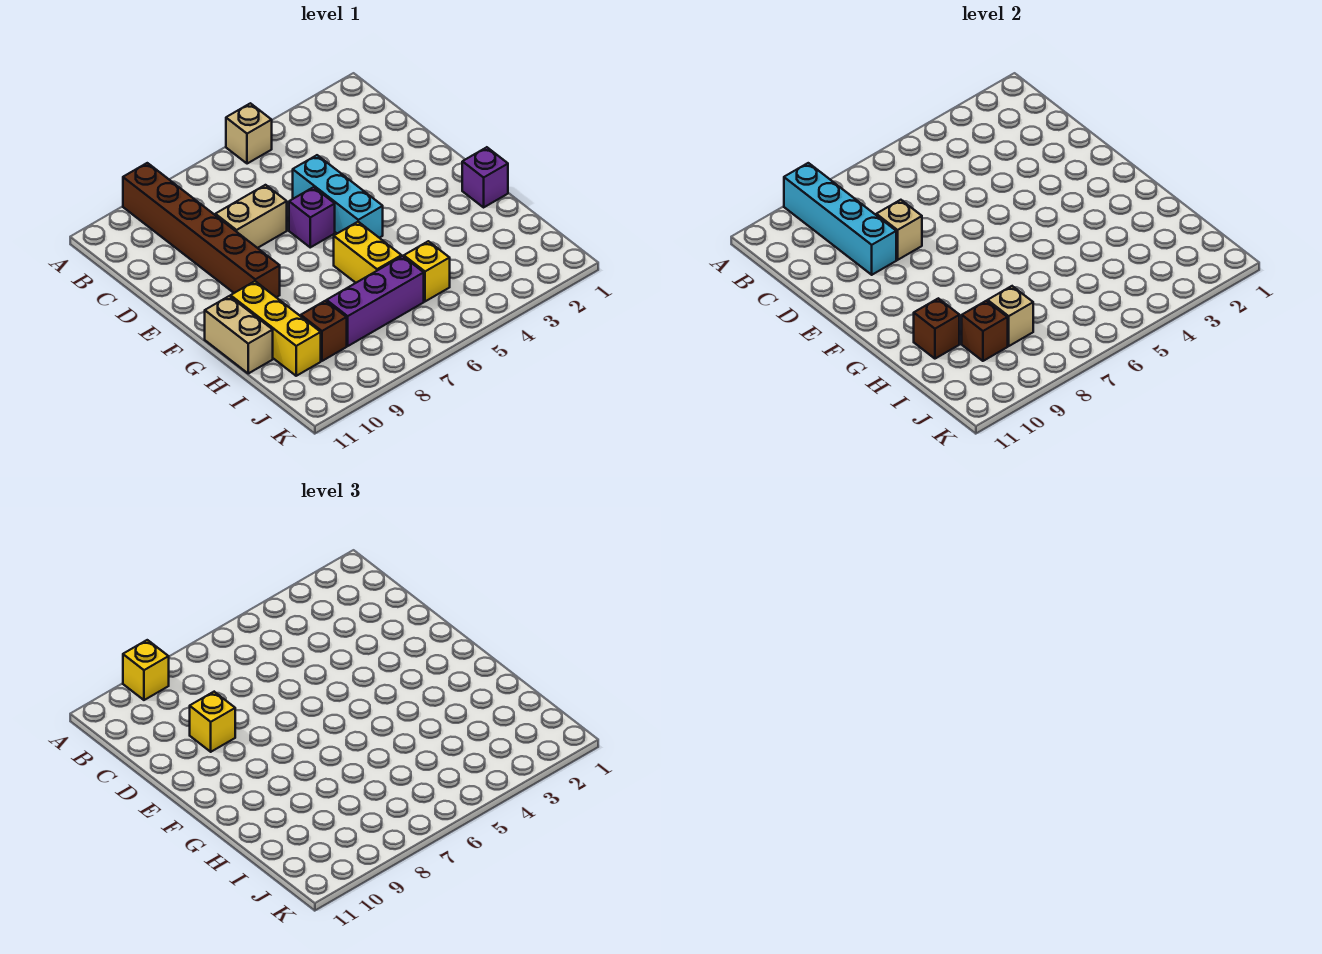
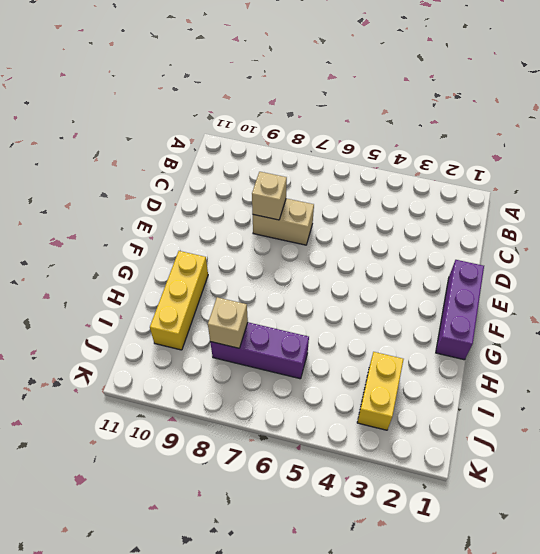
purple brick E1:G1 level 1 -> purple brick G1 level 1
yellow brick I3:J3 level 1 -> yellow brick G6:H6 level 1
none -> tan brick A5 level 1
none -> brown brick A9:F9 level 1
none -> cyan brick D5:F5 level 1

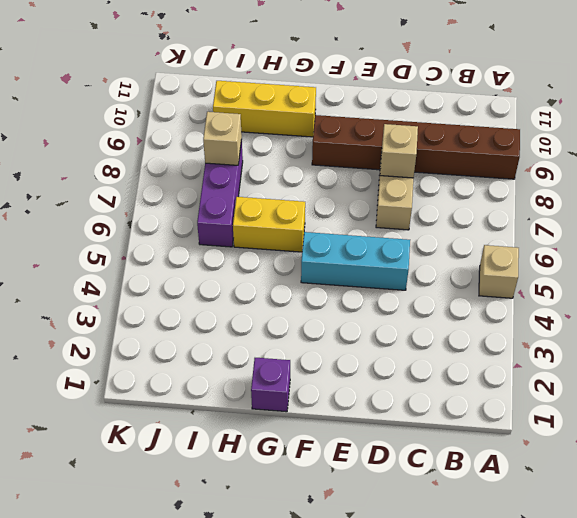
none -> purple brick E6 level 1
none -> tan brick G11:H11 level 1
none -> yellow brick I5 level 1

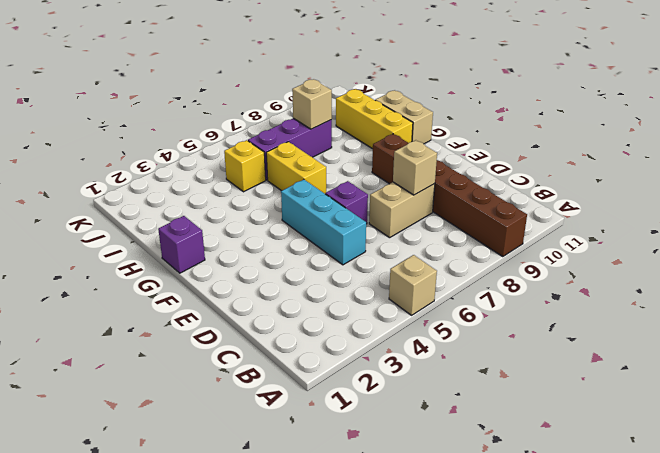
none -> brown brick I9 level 1
none -> cyan brick A9:D9 level 2
none -> brown brick H10 level 2

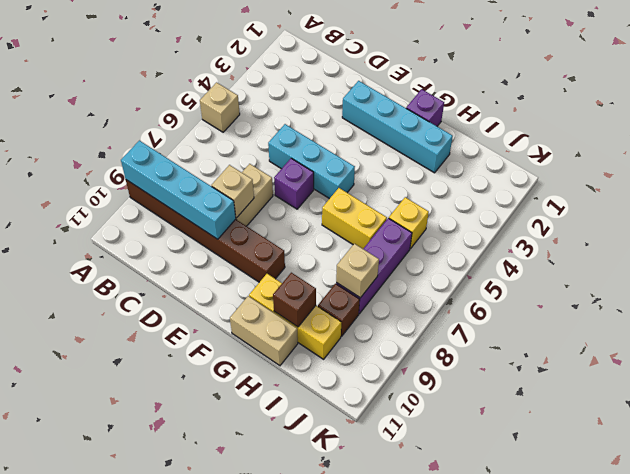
cyan brick E2:H2 level 1 -> none
none -> brown brick I9 level 2
none -> yellow brick A9 level 3
none -> yellow brick D9 level 3

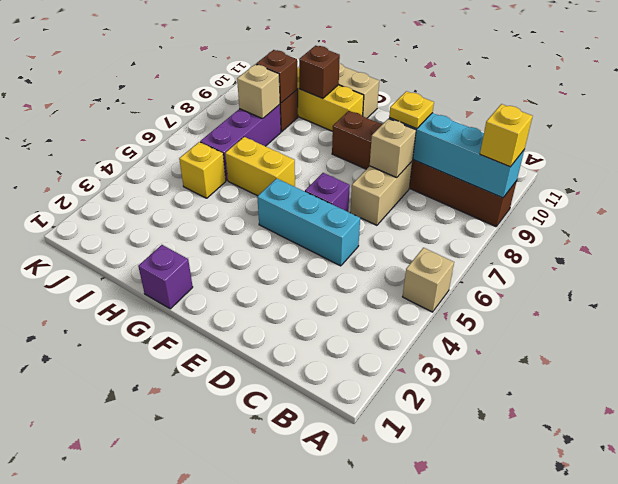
yellow plate D9 level 3 -> yellow brick D9 level 3

